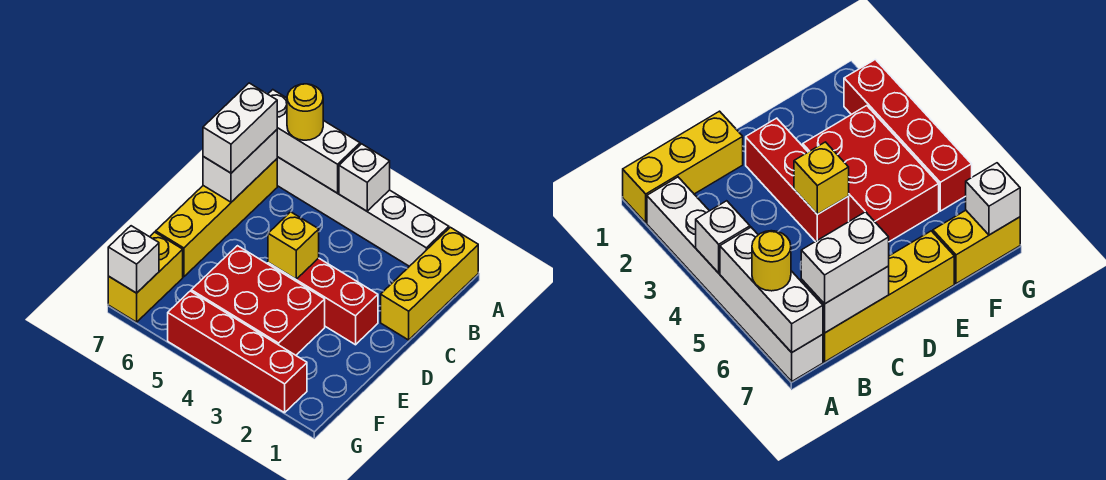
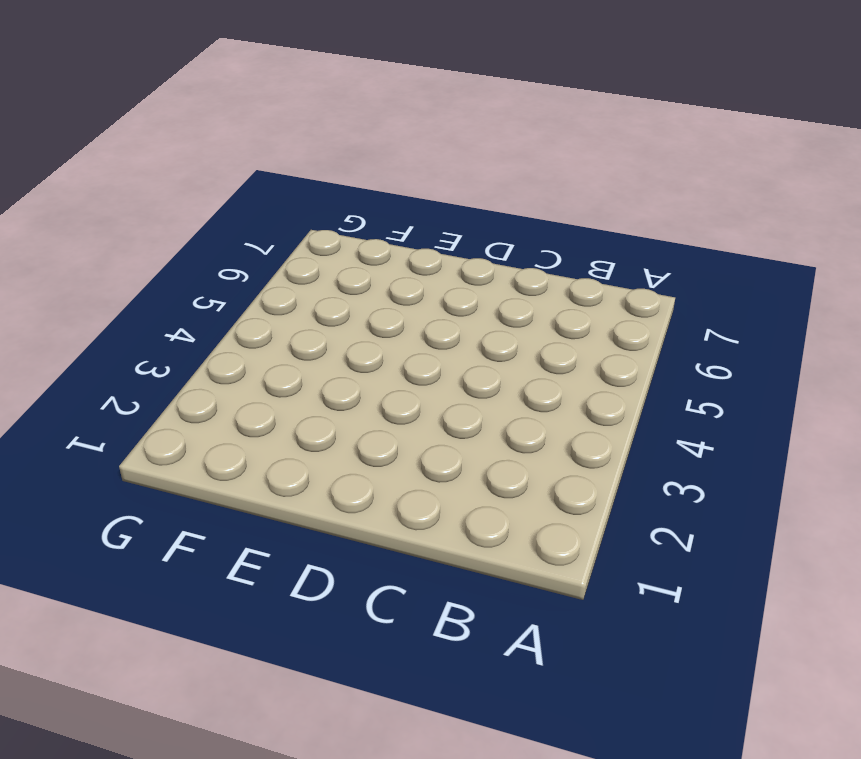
none -> yellow brick A1:C1 level 1
none -> white brick A2:A7 level 1
none -> yellow brick B7:E7 level 1

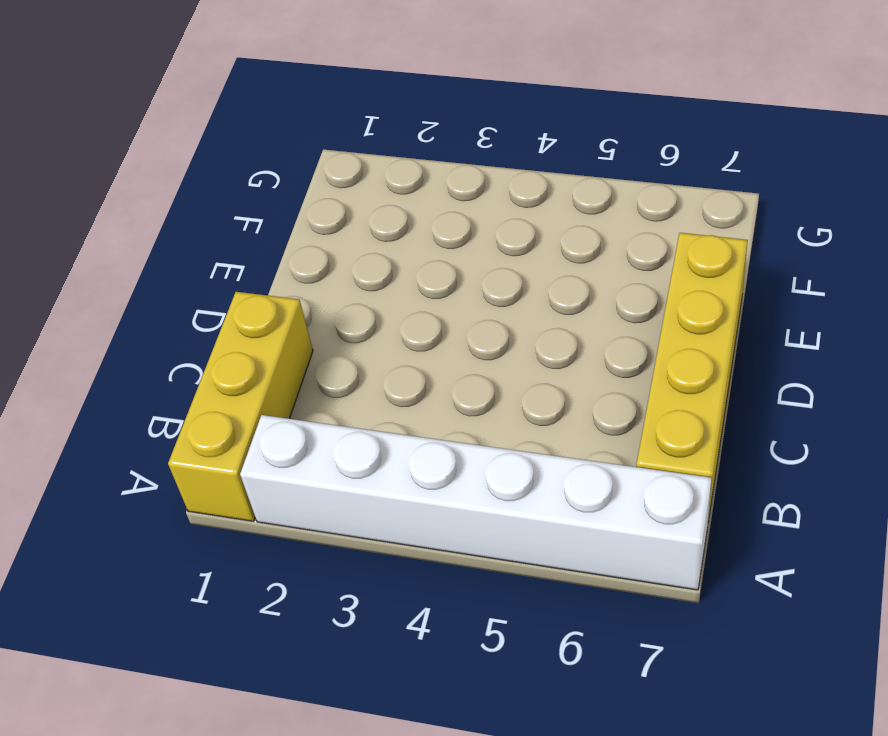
none -> red brick D2:D4 level 1
none -> red brick E3:F5 level 1
none -> yellow brick F7:G7 level 1

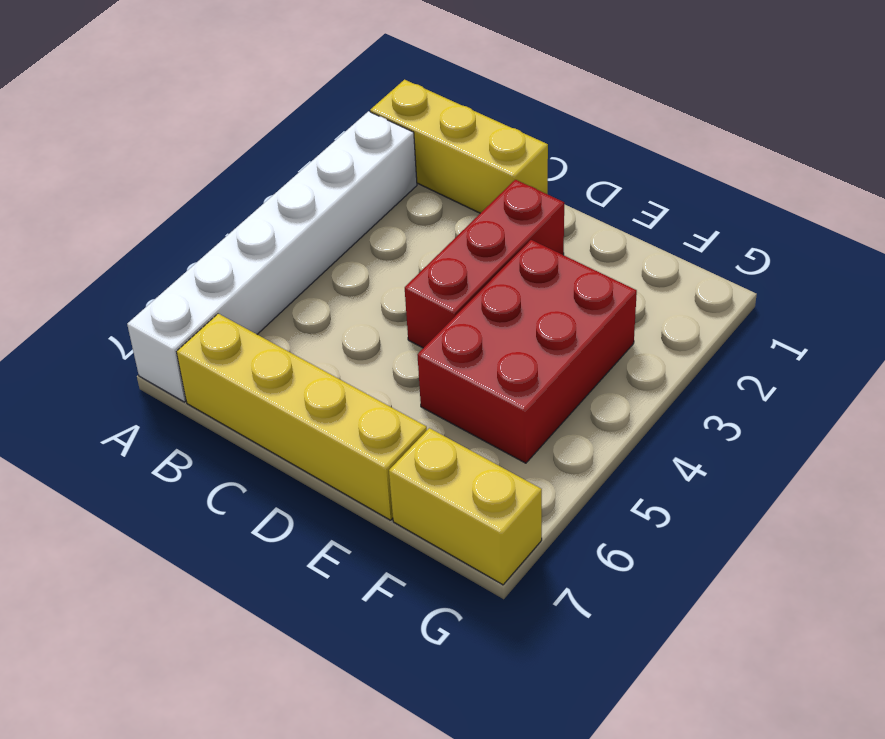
none -> red brick G2:G5 level 1
none -> white brick A4 level 2
none -> white brick A5:A7 level 2

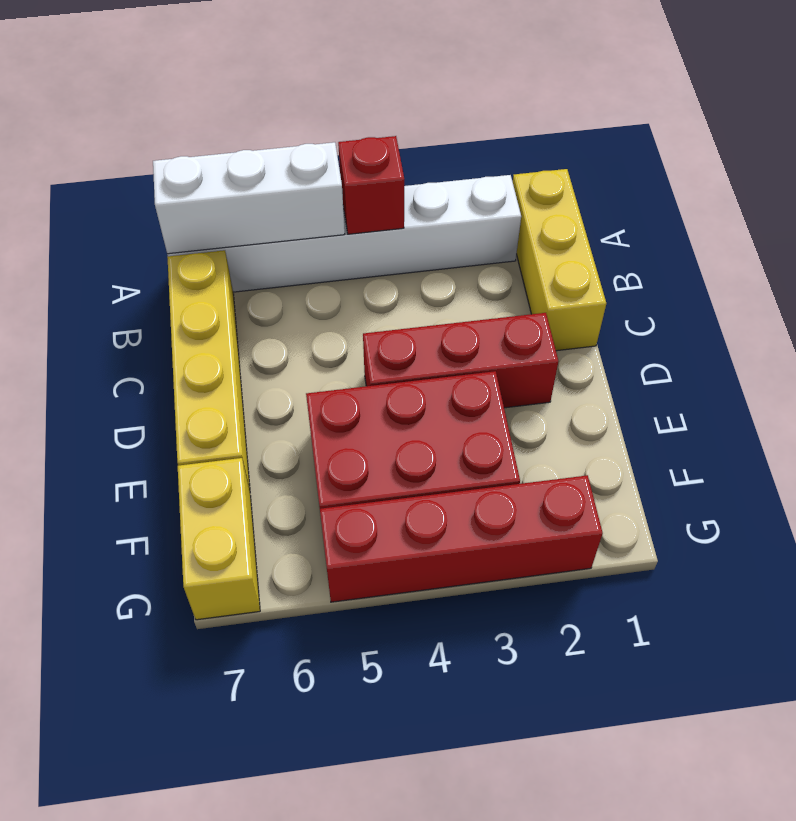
red brick A4 level 2 -> white brick A4 level 2
none -> white brick B7:C7 level 2
none -> yellow brick D4 level 2
none -> white brick G7 level 2

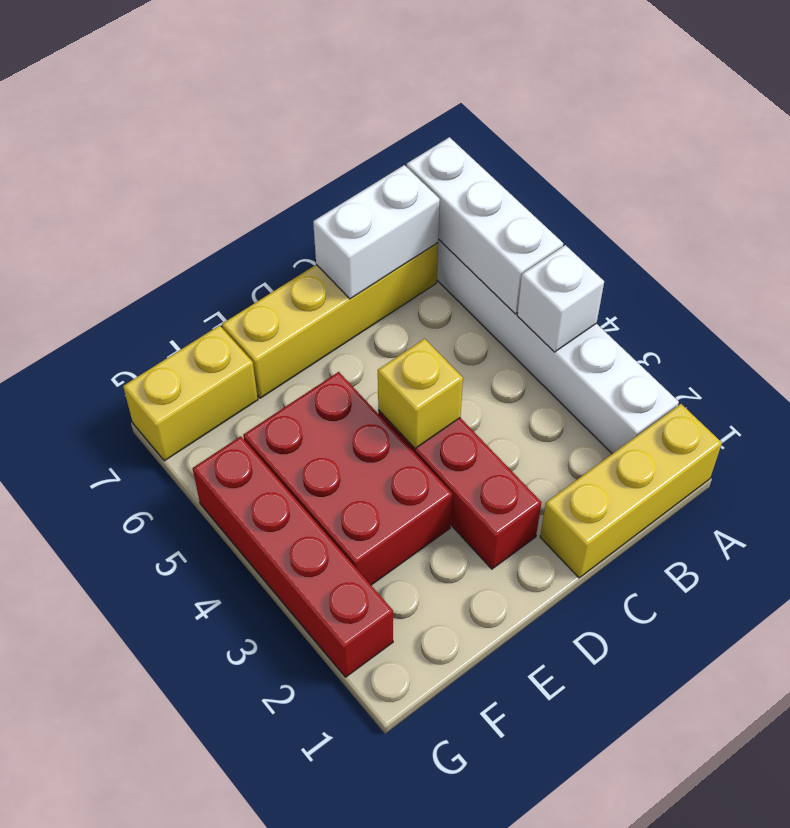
none -> white brick G7 level 2
none -> yellow round brick A6 level 3
none -> white brick B7:C7 level 3

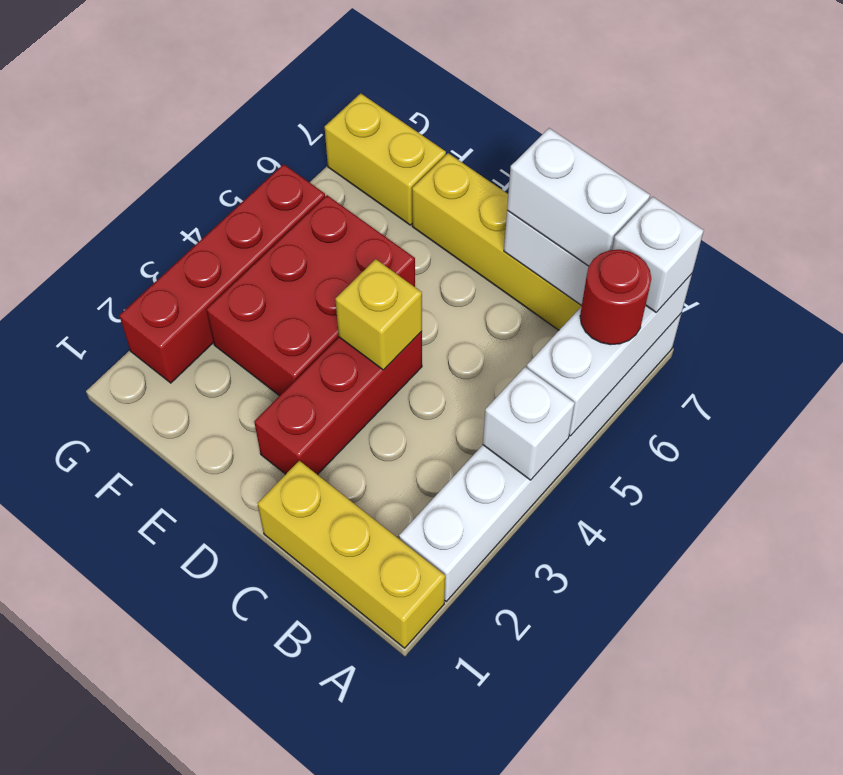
red round brick A6 level 3 -> yellow round brick A6 level 3
white brick A7 level 3 -> white brick G7 level 2

